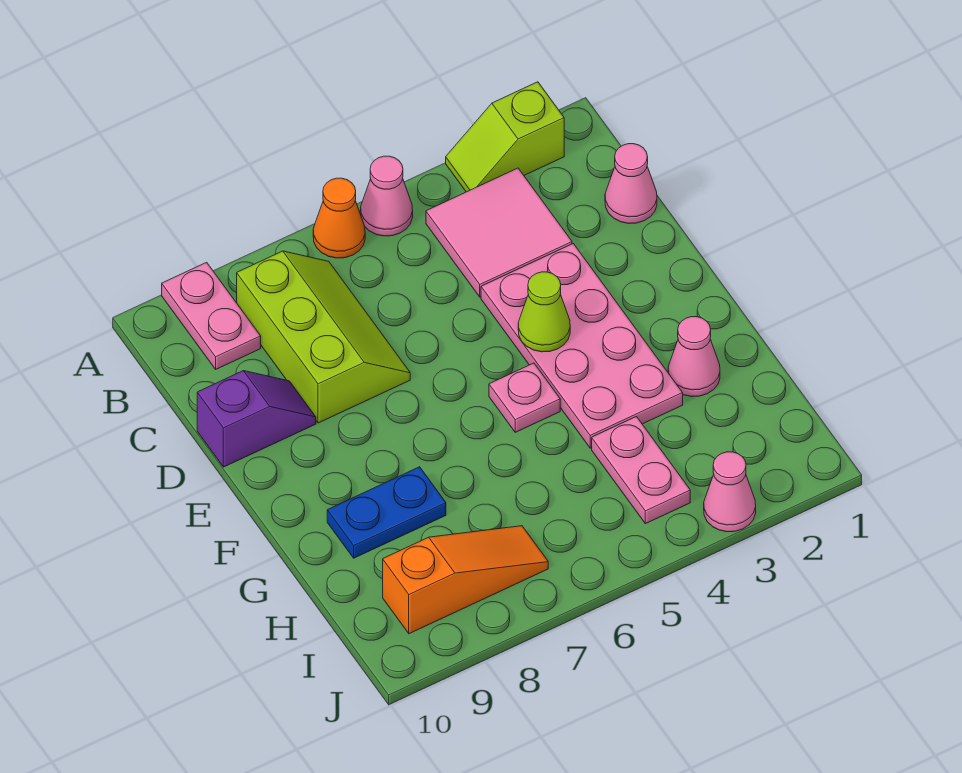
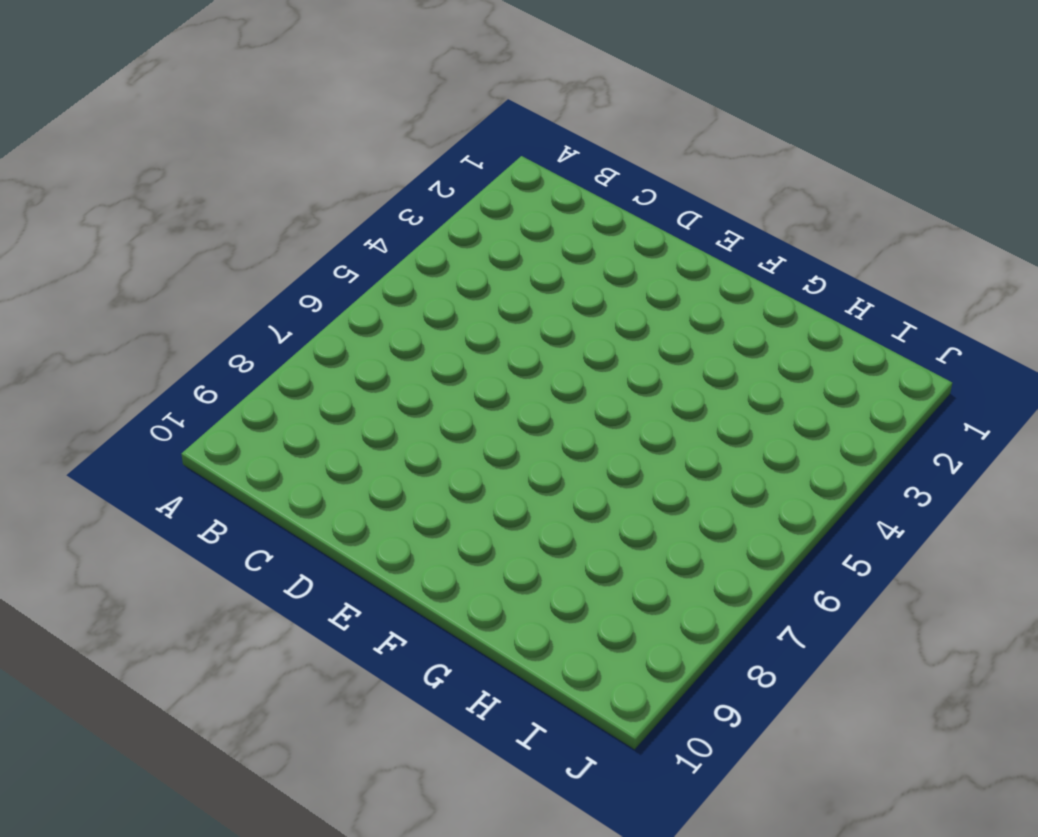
none -> lime slope A2:A3 level 1 top 2
none -> pink cone A5 level 1
none -> orange cone A6 level 1

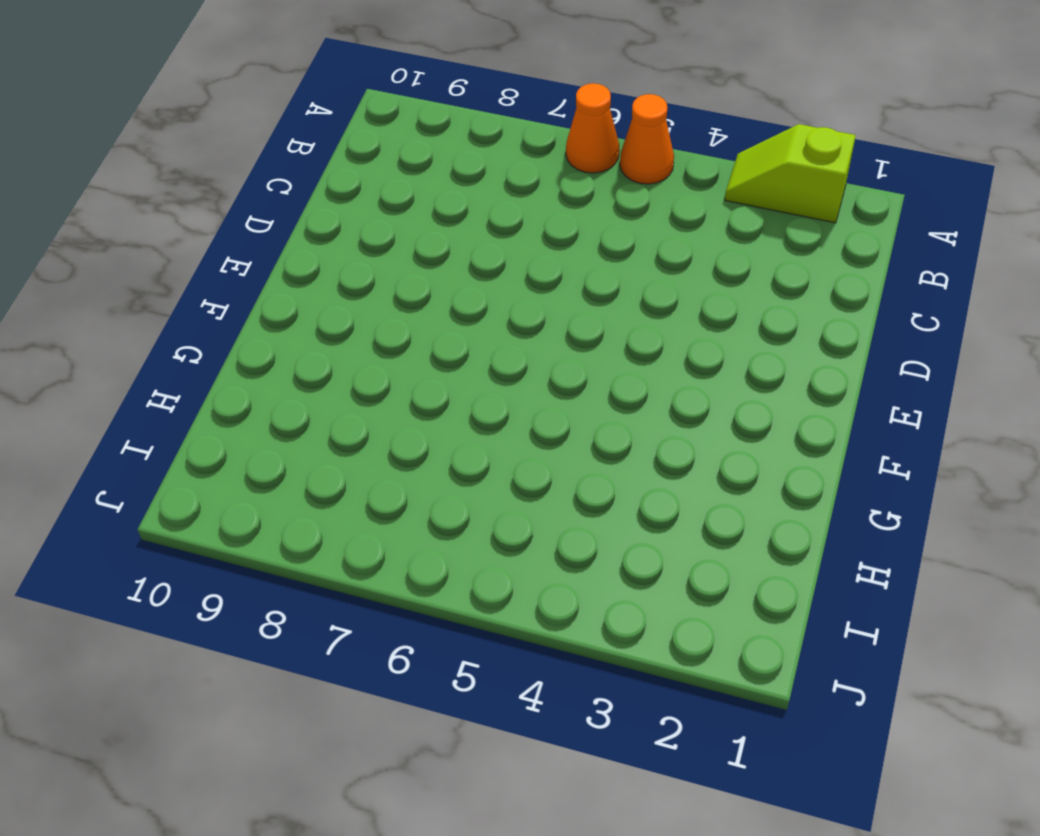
orange cone A5 level 1 -> pink cone A5 level 1
none -> pink plate A9:B9 level 1
none -> pink tile B3:C4 level 1
none -> lime slope B7:D8 level 1 top 8

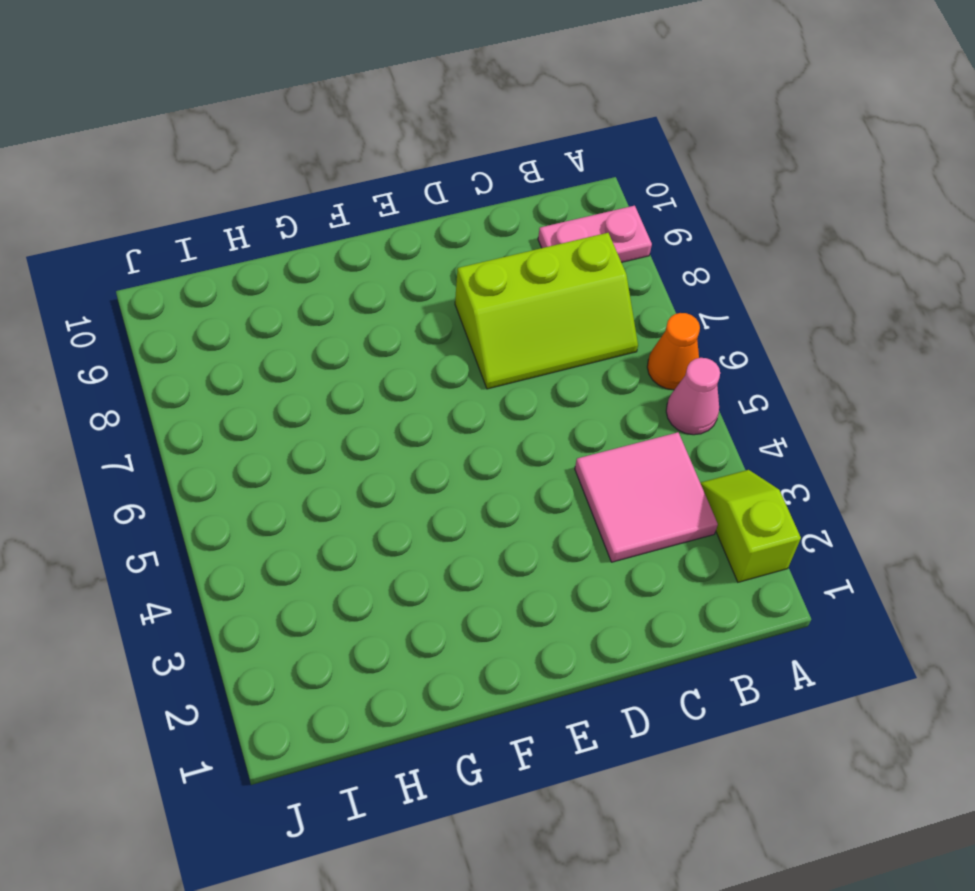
none -> pink cone C1 level 1
none -> pink plate D3:G4 level 1
none -> purple slope D9:D10 level 1 top 10

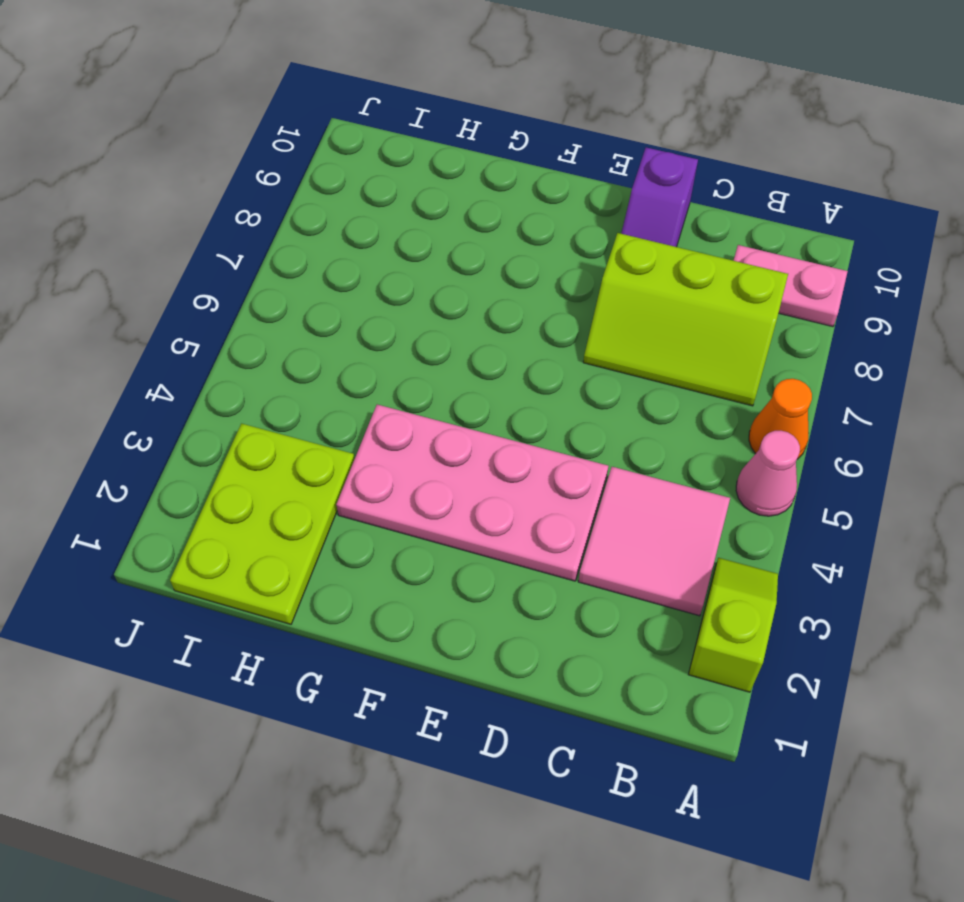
lime plate H1:I3 level 1 -> none
none -> pink cone C1 level 1
none -> pink plate F5 level 1
none -> pink cone G2 level 1

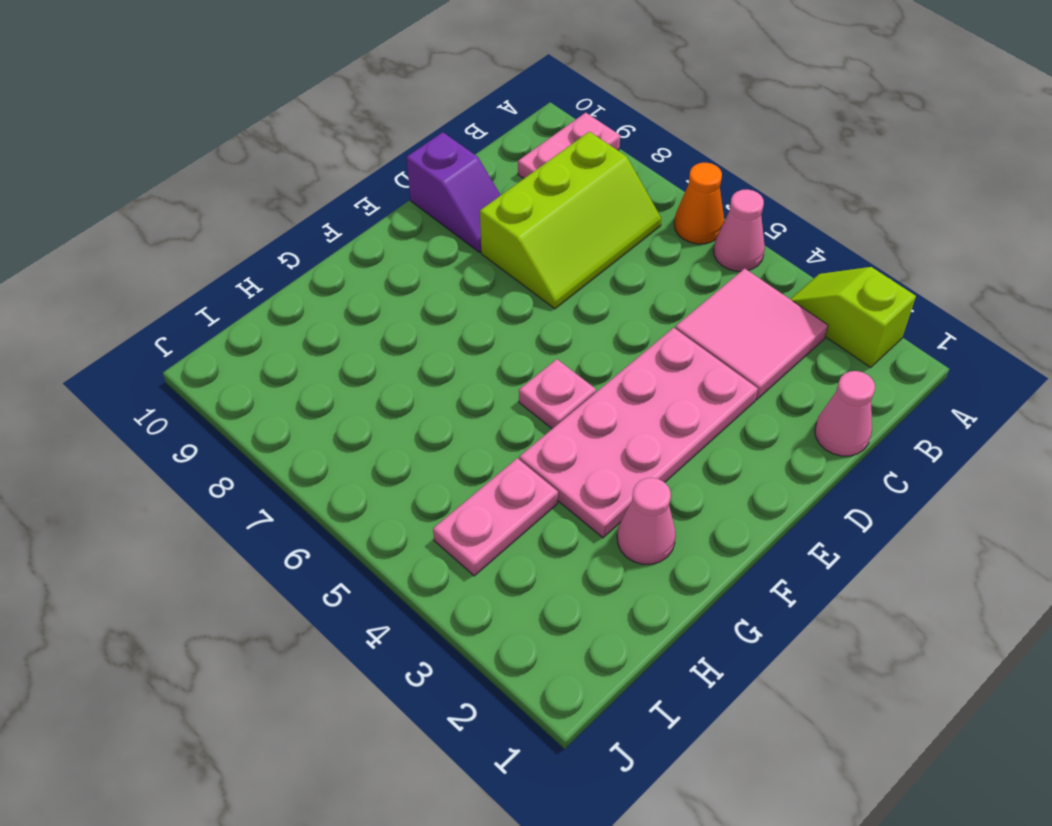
none -> blue plate G8:G9 level 1
none -> orange slope I7:I9 level 1 top 9
none -> pink cone J3 level 1

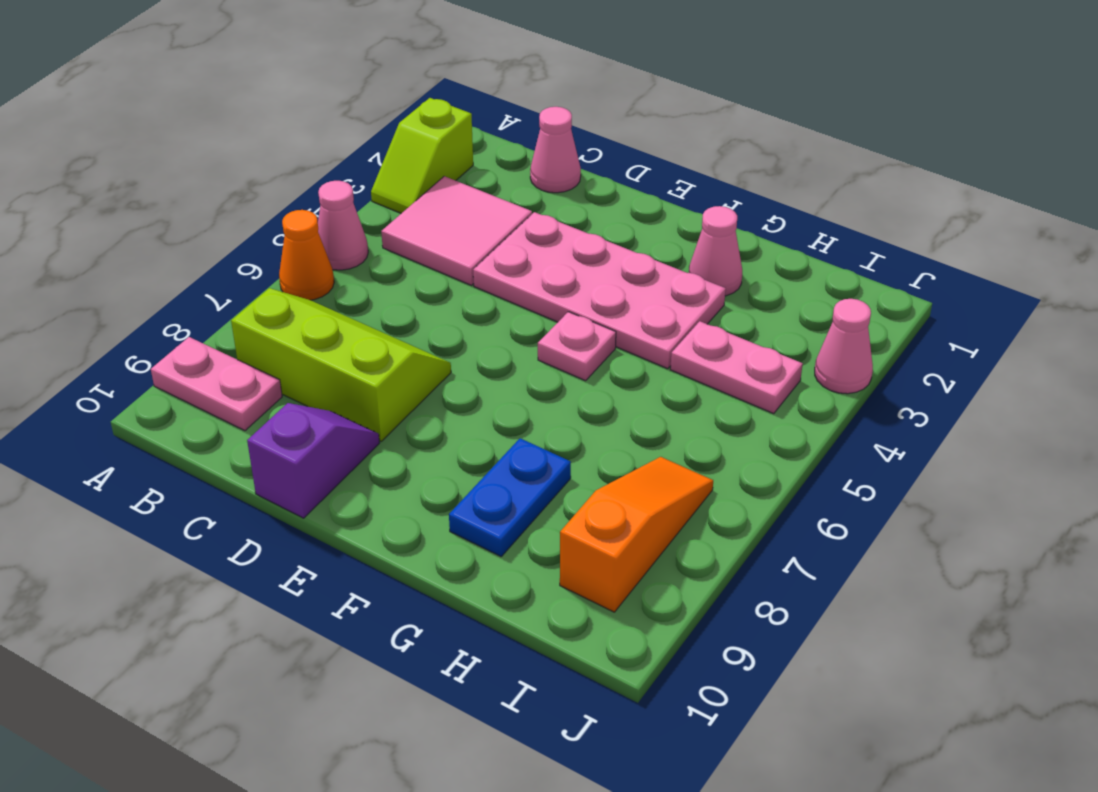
none -> lime cone E4 level 2

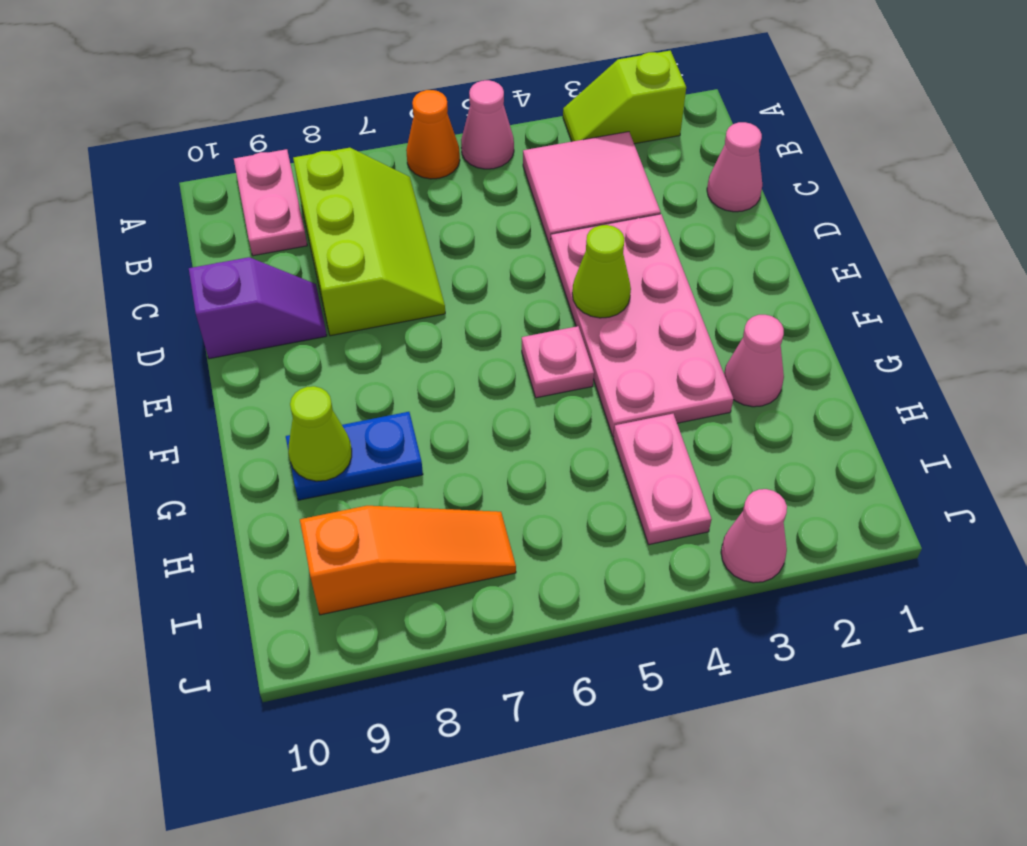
lime cone G9 level 2 -> none

